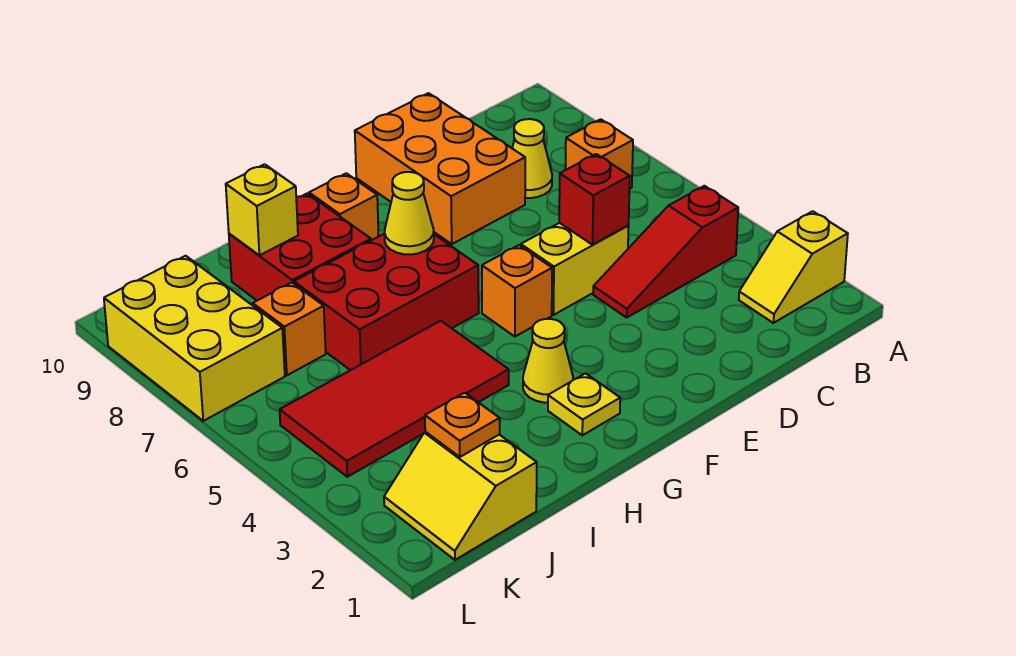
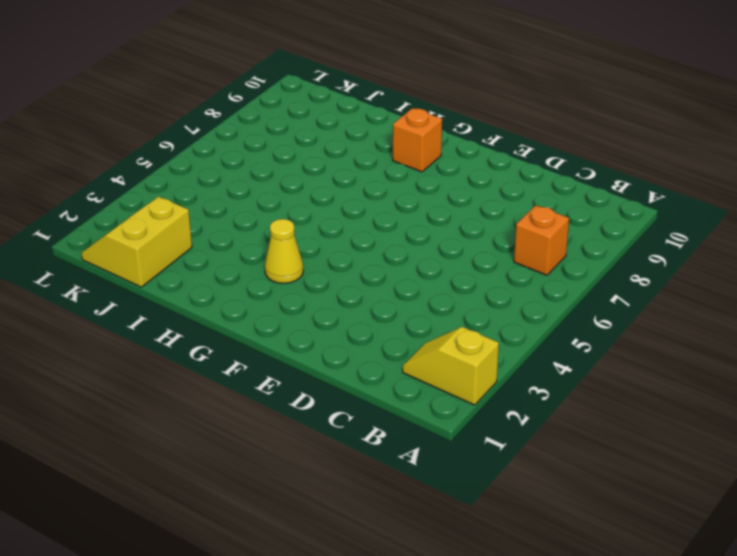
none -> red slope B4:D4 level 1 top B
none -> yellow cone C8 level 1
none -> yellow brick D5:E5 level 1

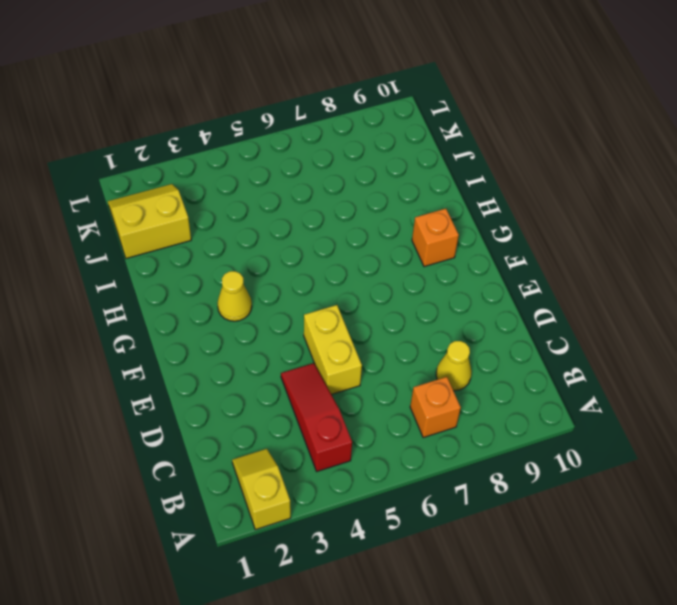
none -> orange brick D8:E10 level 1
none -> orange brick F5 level 1
none -> yellow plate G2 level 1

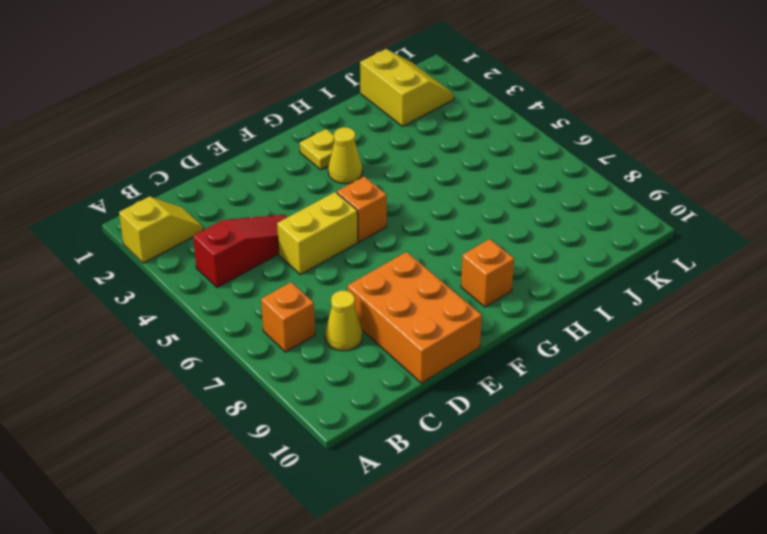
none -> red brick G6:I7 level 1
none -> red tile H4:K5 level 1
none -> red brick H8:I9 level 1

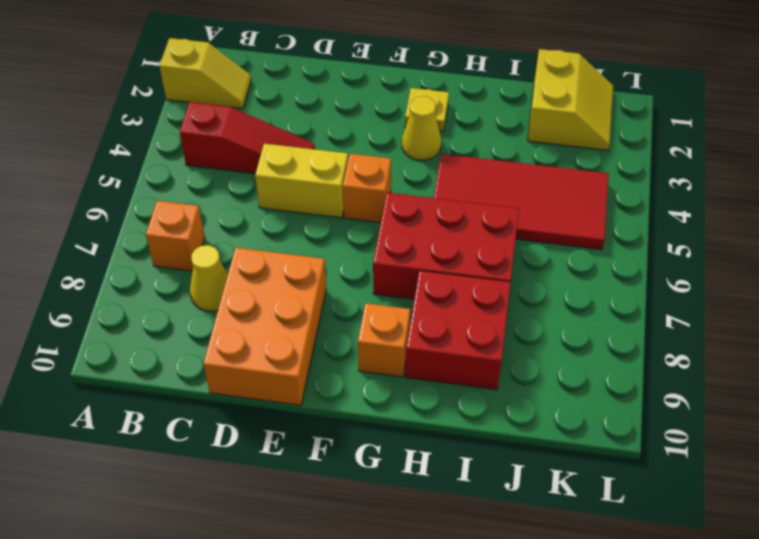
none -> orange brick J7 level 1
none -> yellow brick K7:L9 level 1
none -> red brick D5 level 2

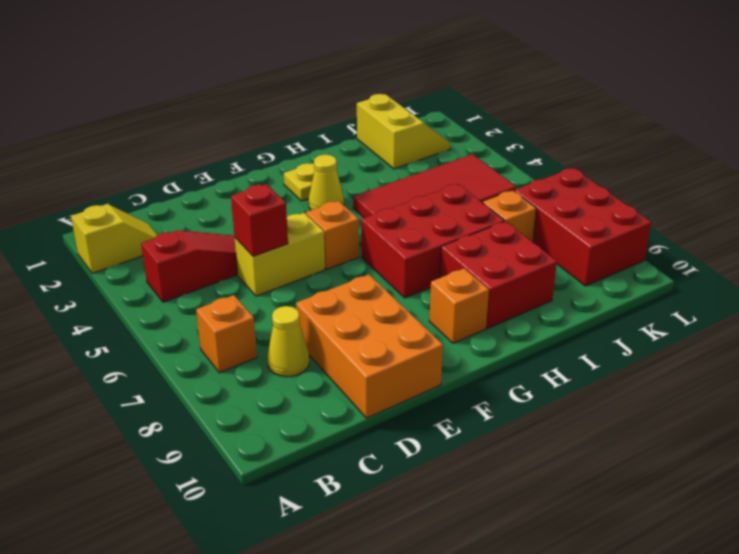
red brick K7:L9 level 1 -> yellow brick K7:L9 level 1
none -> yellow cone G7 level 2
none -> yellow brick I9 level 2
none -> orange plate J2 level 2

